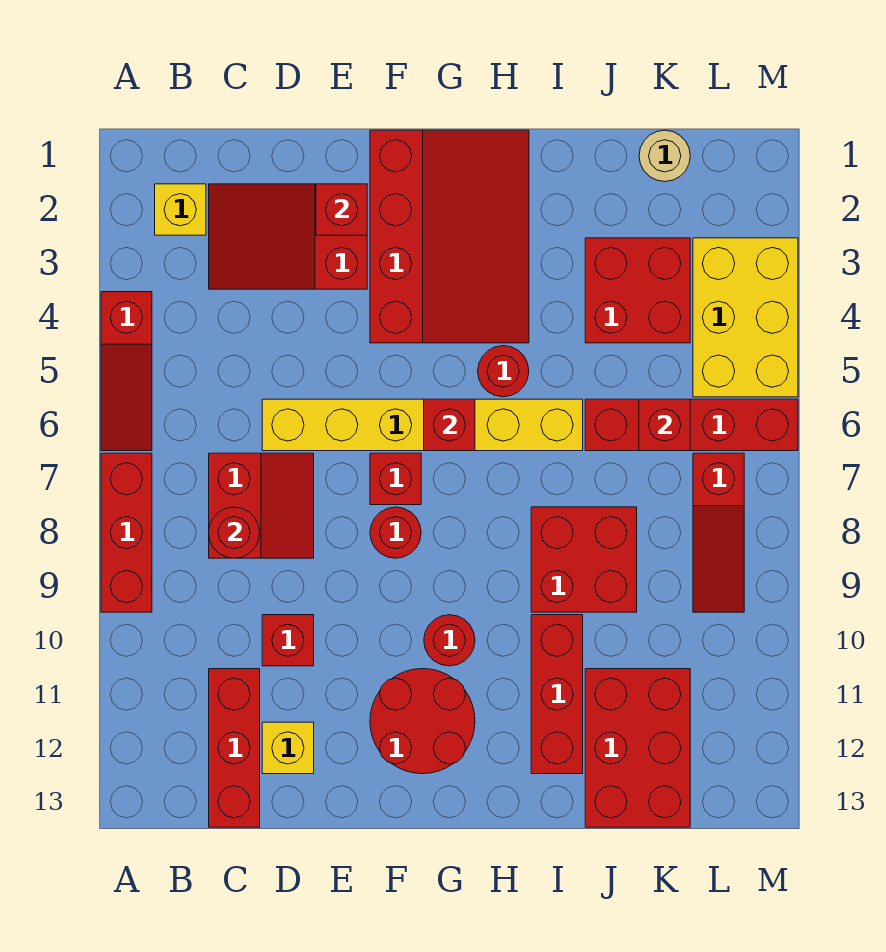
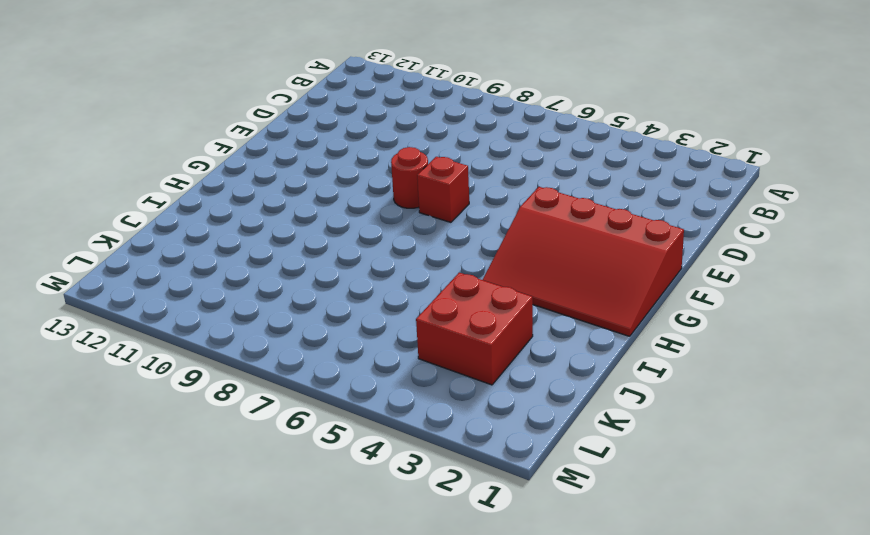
none -> red slope A4:A6 level 1 top 4
none -> red brick A7:A9 level 1
none -> yellow brick B2 level 1

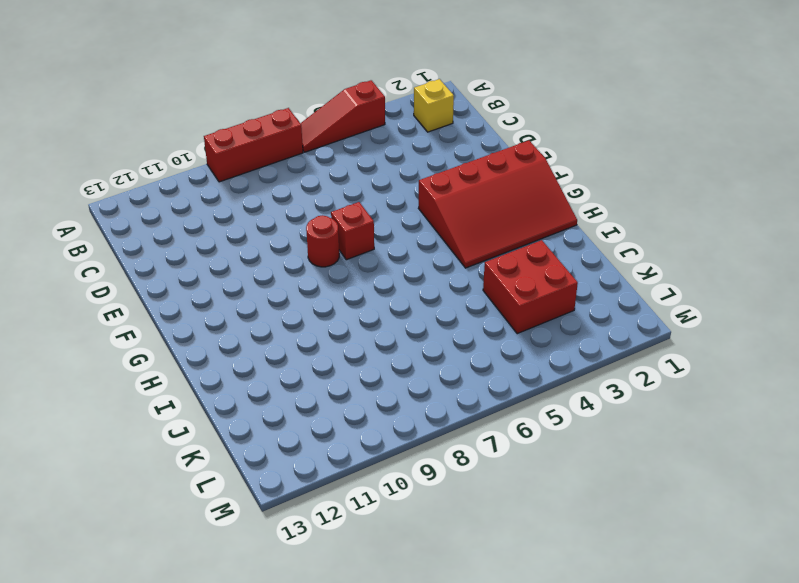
none -> red slope C2:E3 level 1 top E
none -> red slope C7:D8 level 1 top C
none -> red brick C11:C13 level 1

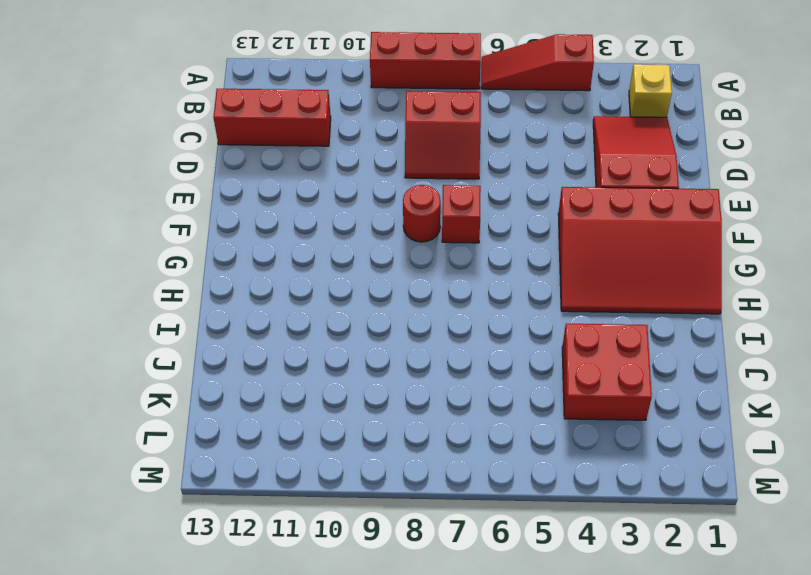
none -> yellow brick D6:I6 level 1
none -> red brick D10 level 1
none -> yellow brick D12 level 1

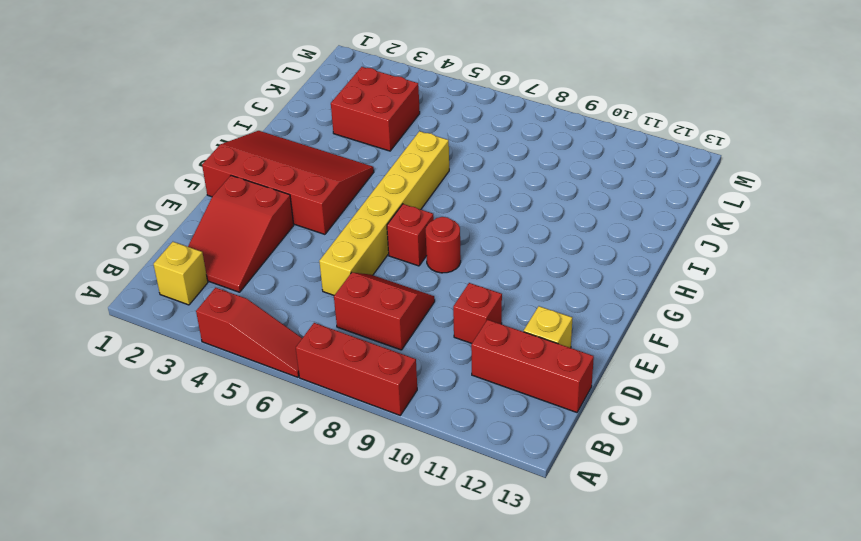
none -> red round brick F11:G12 level 1
none -> red round brick G10 level 1
none -> red round brick H5 level 1

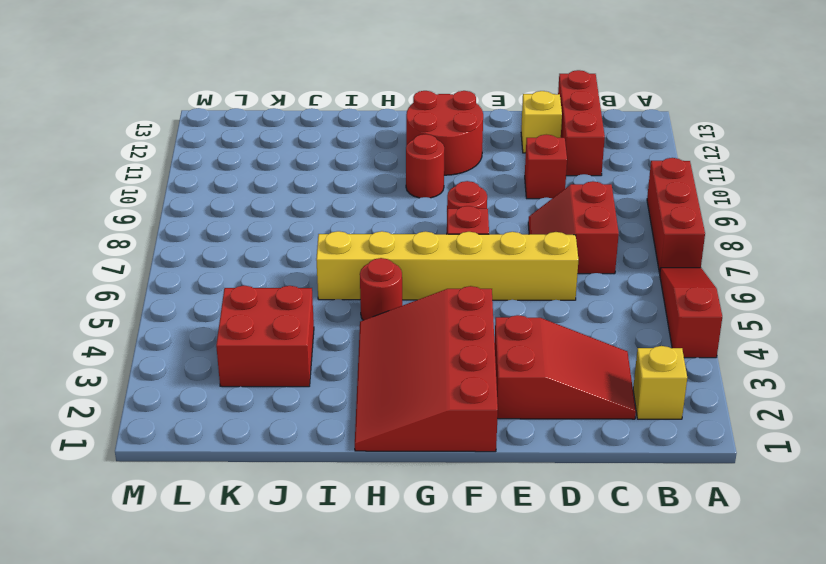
none -> red brick I8:J9 level 1
none -> red brick I10:I12 level 1
none -> red brick J6:M6 level 1

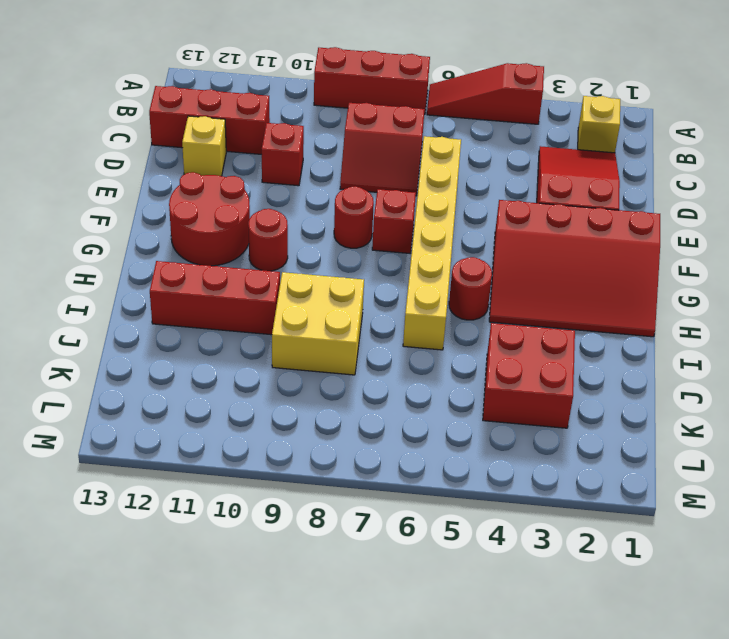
yellow brick I8:J9 level 1 -> red brick I8:J9 level 1
none -> red brick J6:M6 level 1
none -> red brick J11:K13 level 1
none -> tan round brick K1 level 1

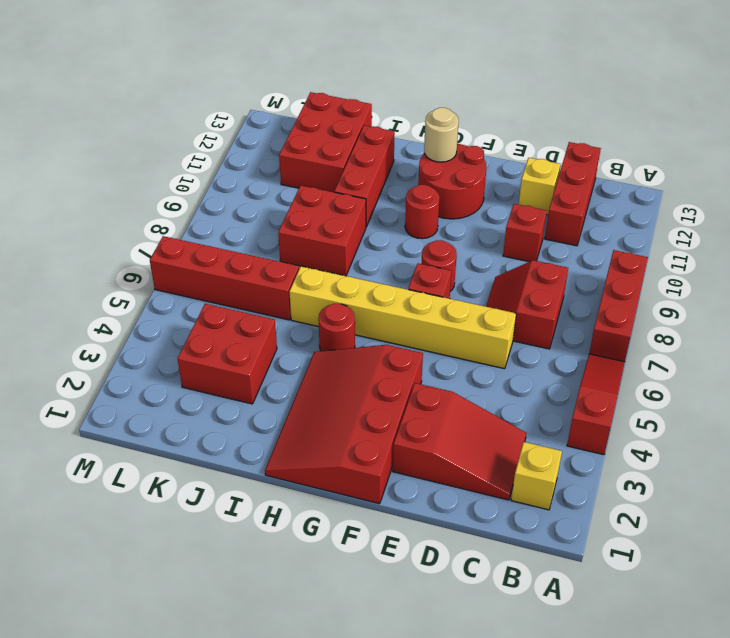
tan round brick G12 level 2 -> tan round brick K1 level 1
none -> yellow brick L3:M5 level 1
none -> red slope L7:L9 level 1 top 7
none -> red round brick C8 level 2

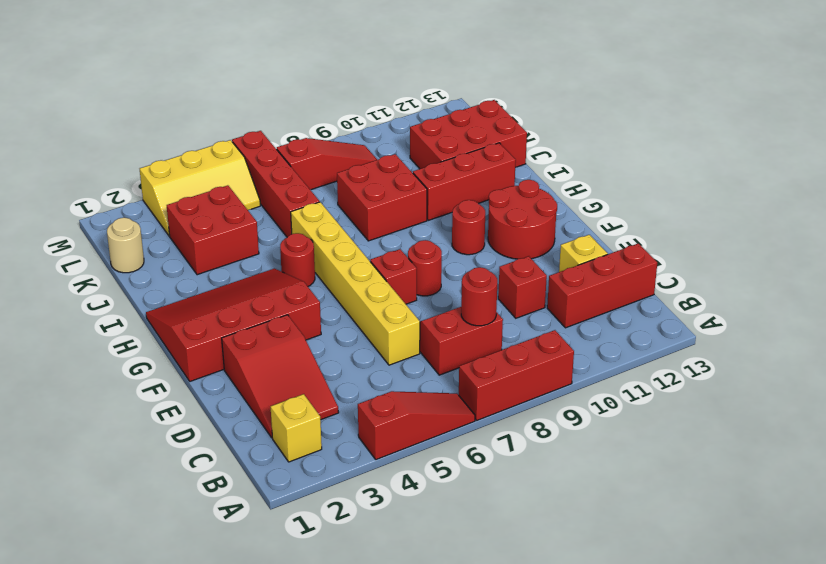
yellow slope L3:M5 level 1 top M -> yellow brick L3:M5 level 1
none -> red brick E2 level 2
none -> red brick G6 level 2
none -> red brick K6 level 2

